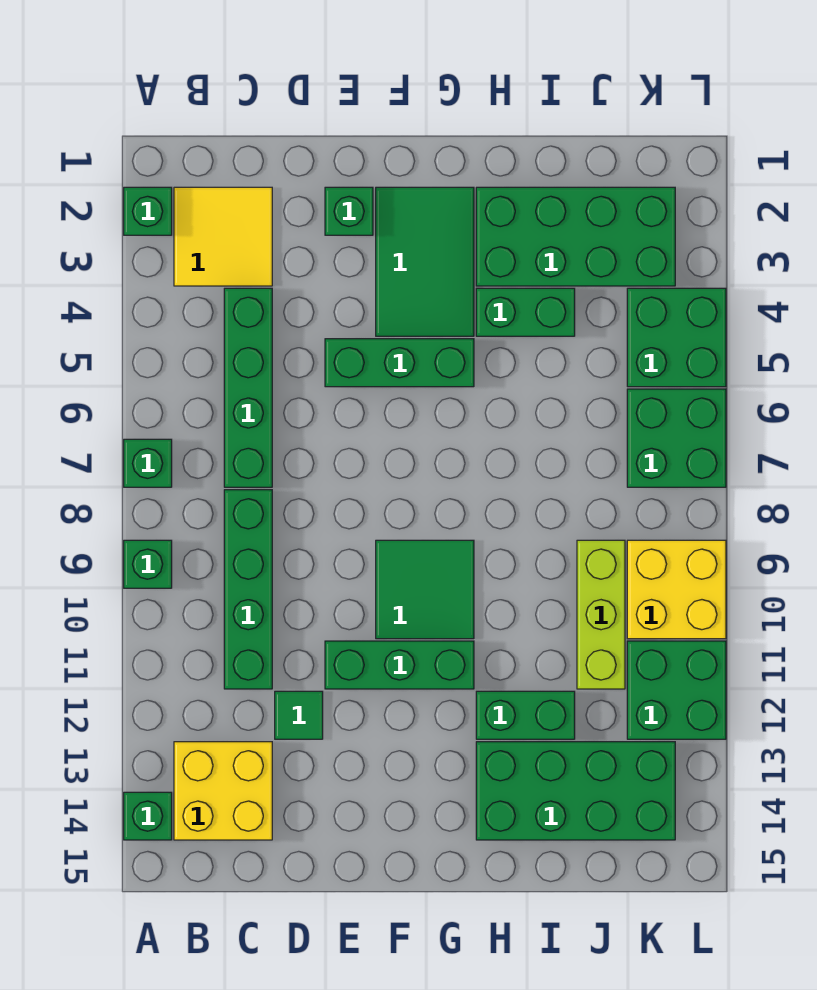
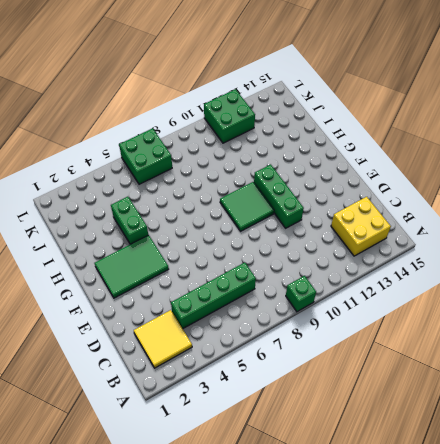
none -> green brick A2 level 1
none -> green brick A7 level 1
none -> green brick A14 level 1

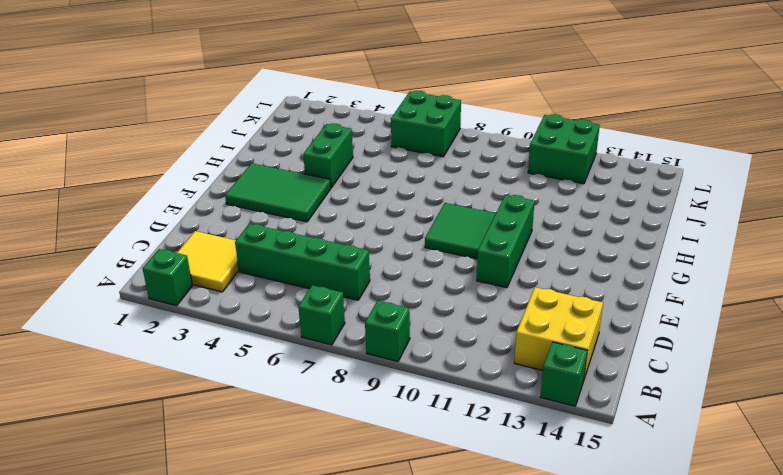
none -> green brick C8:C11 level 1
none -> green tile D12 level 1
none -> green brick E2 level 1

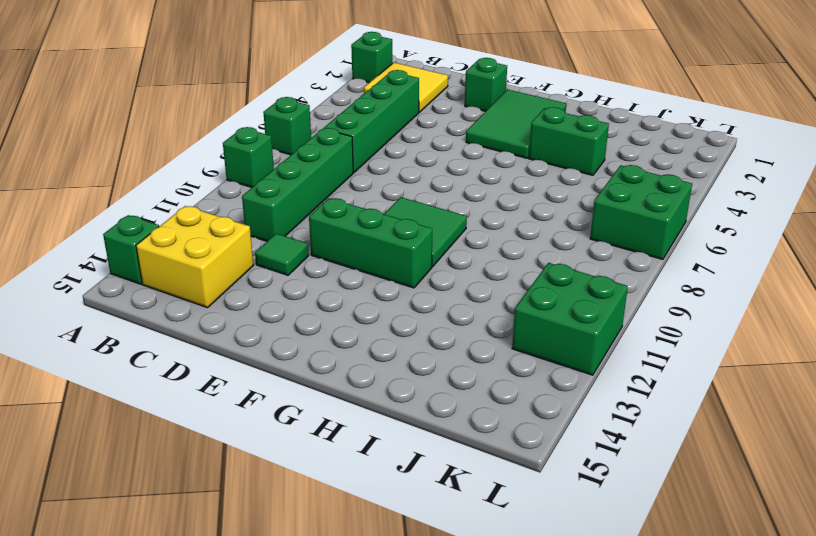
none -> green brick E5:G5 level 1
none -> green brick H2:K3 level 1
none -> green brick H12:I12 level 1

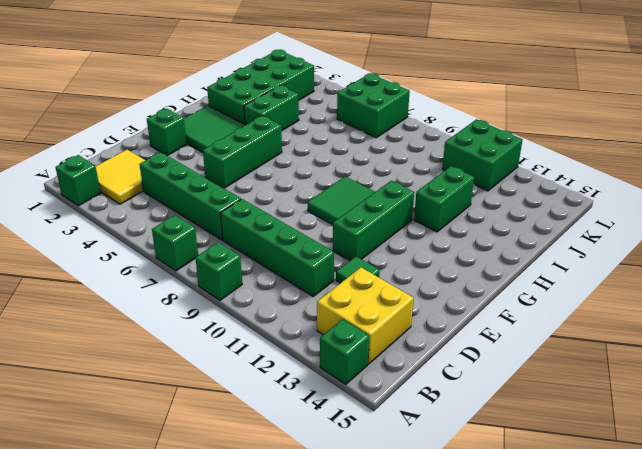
none -> green brick H13:K14 level 1
none -> lime brick J9:J11 level 1
none -> green brick K4:L5 level 1

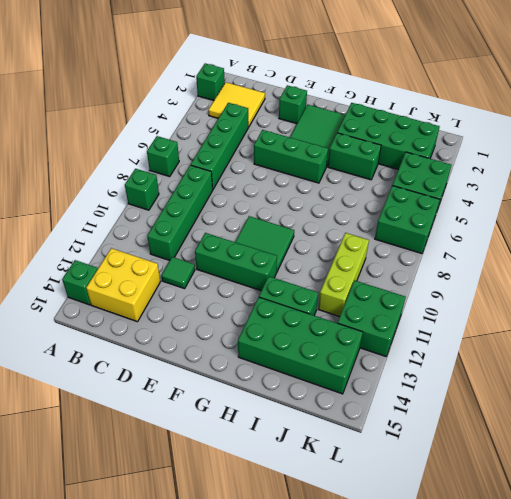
none -> yellow brick K9:L10 level 1

